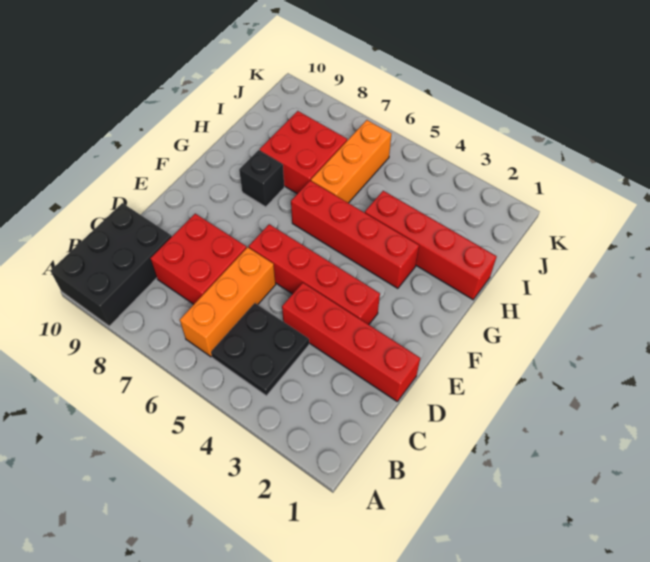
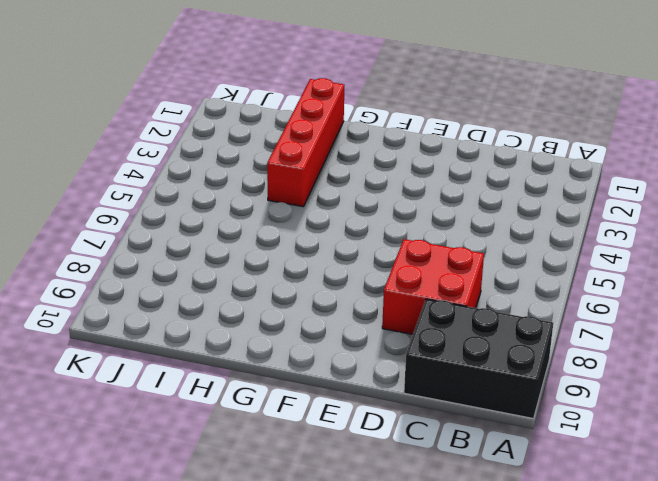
none -> black plate B4:C5 level 1
none -> orange brick B6:D6 level 1

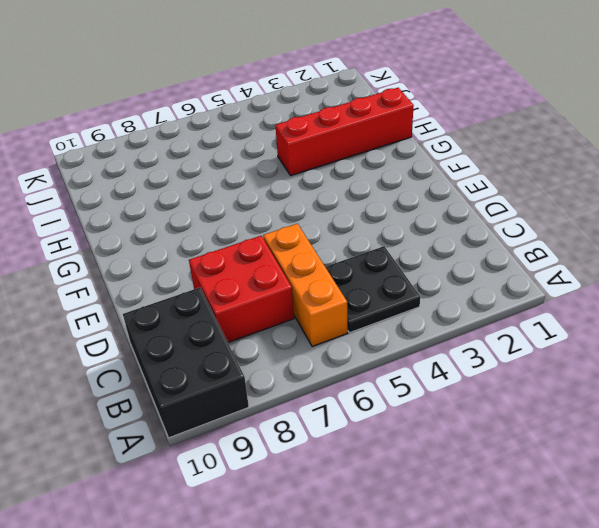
none -> red brick D1:D4 level 1
none -> red brick E3:E6 level 1

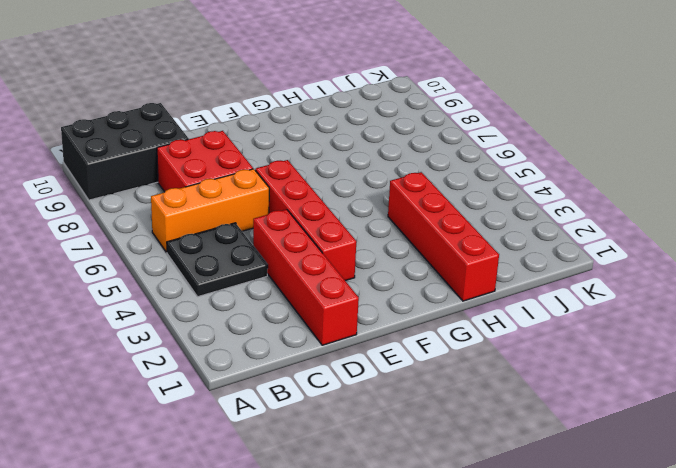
none -> red brick G3:G6 level 1
none -> black brick G8 level 1

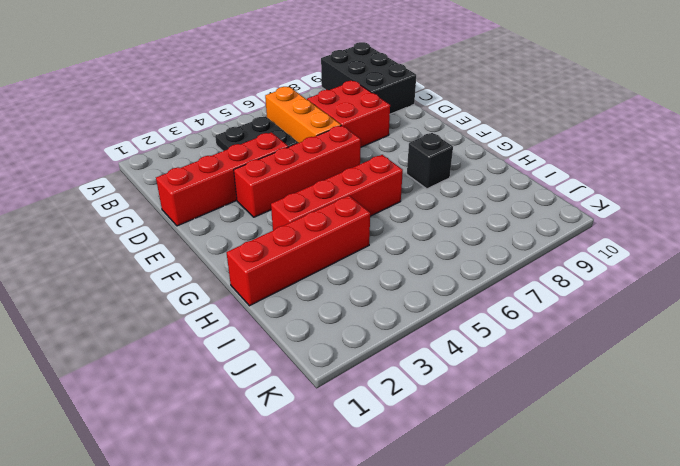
none -> orange brick H6:J6 level 1
none -> red brick H7:I8 level 1

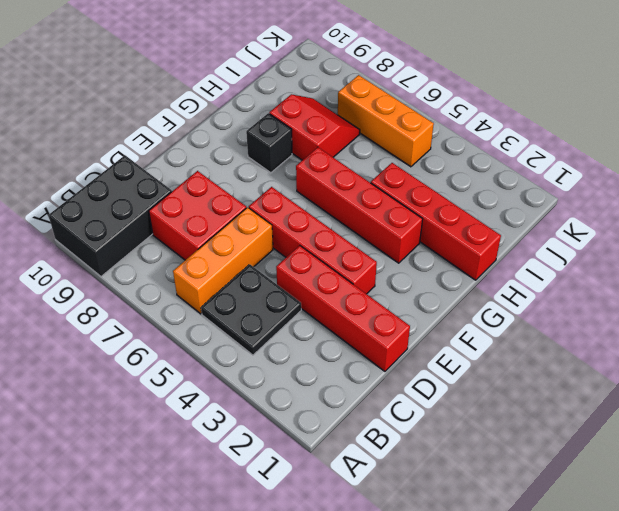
red slope H7:I8 level 1 top H -> red brick H7:I8 level 1
orange brick J5:J7 level 1 -> orange brick H6:J6 level 1

